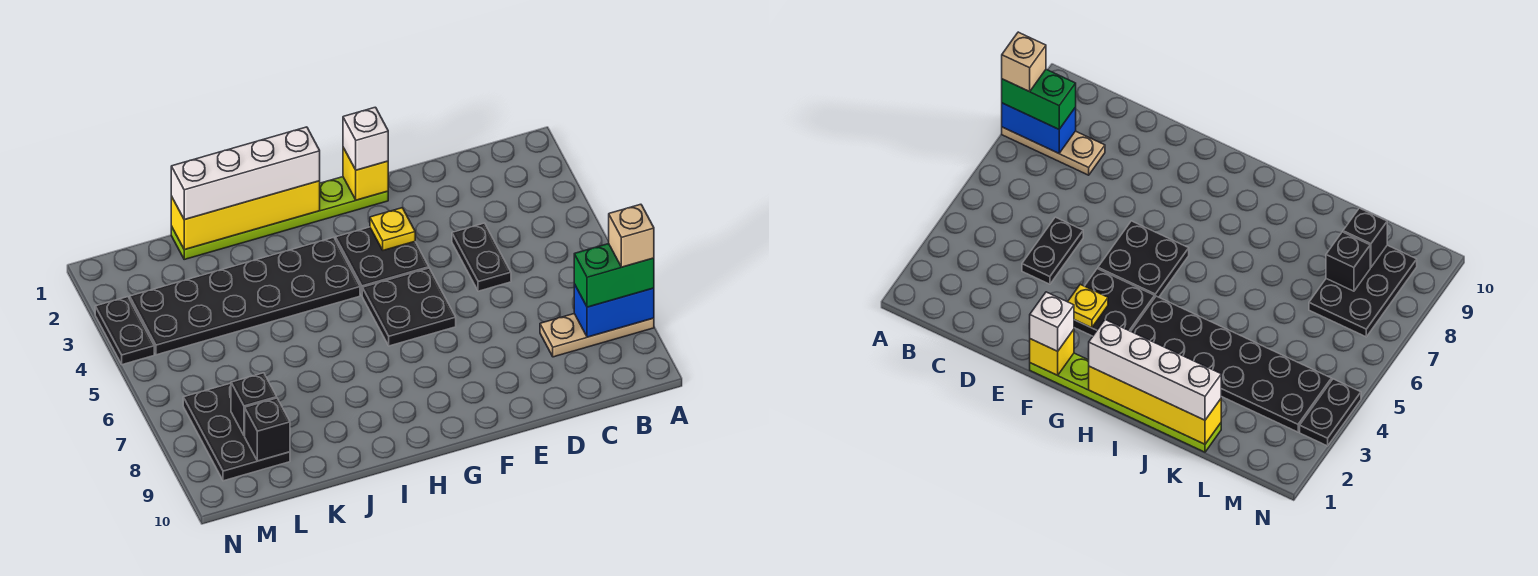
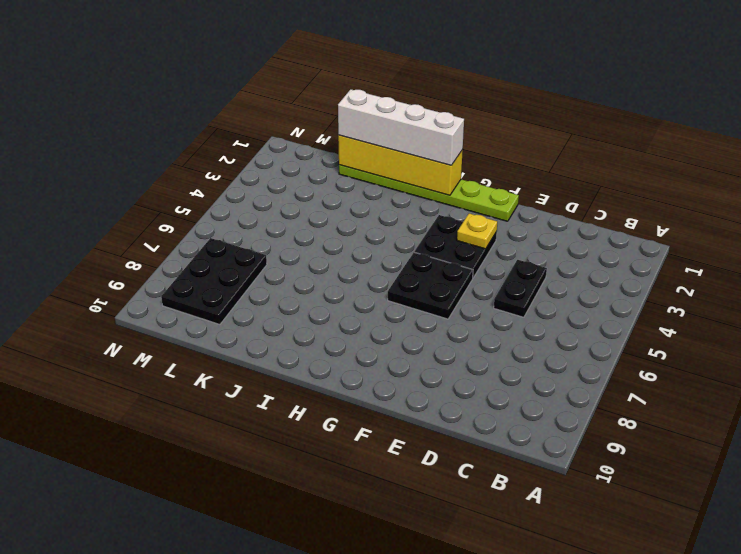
none -> tan plate A8:C8 level 1
none -> black plate H3:M4 level 1
none -> black plate N3:N4 level 1

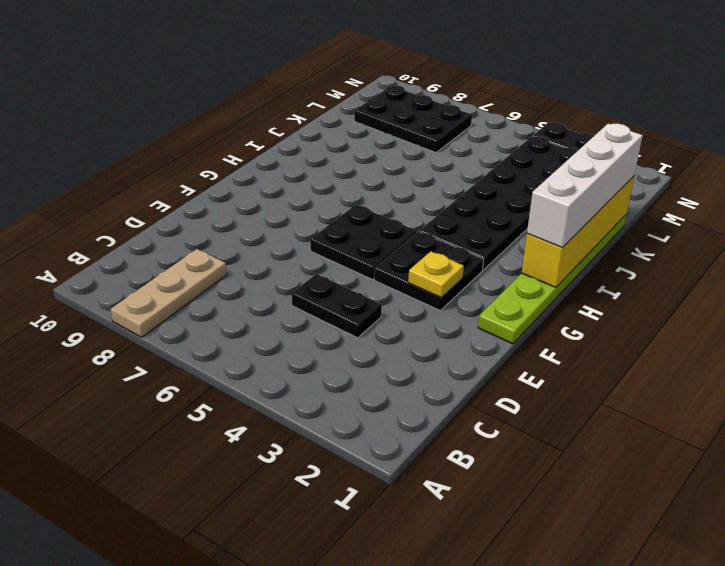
none -> blue brick A8:B8 level 2
none -> yellow brick F1 level 2
none -> black brick L8 level 2

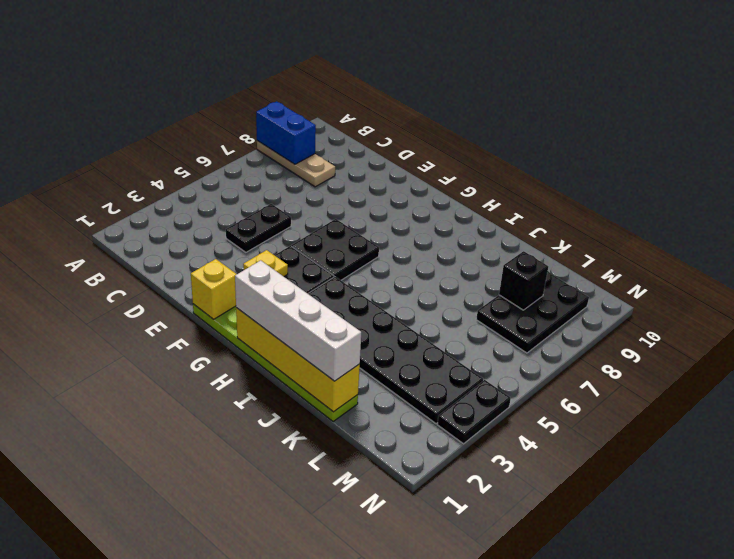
none -> black brick L9 level 2
none -> green brick A8:B8 level 3
none -> white brick F1 level 3

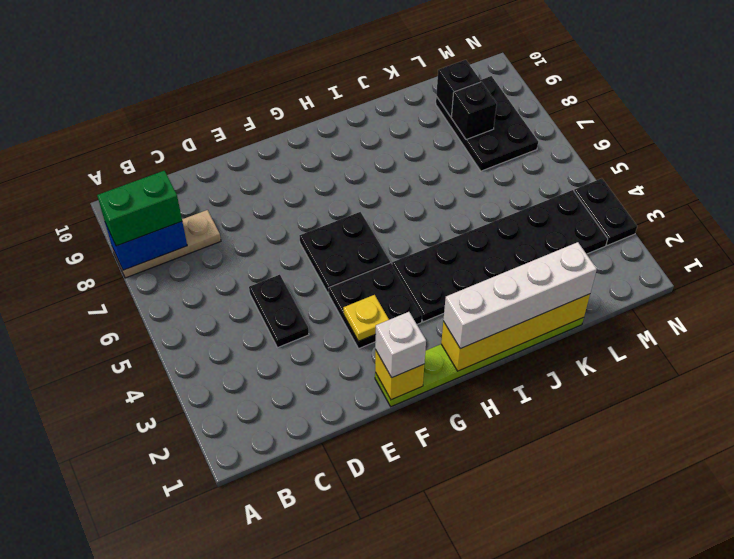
none -> tan brick A8 level 4

